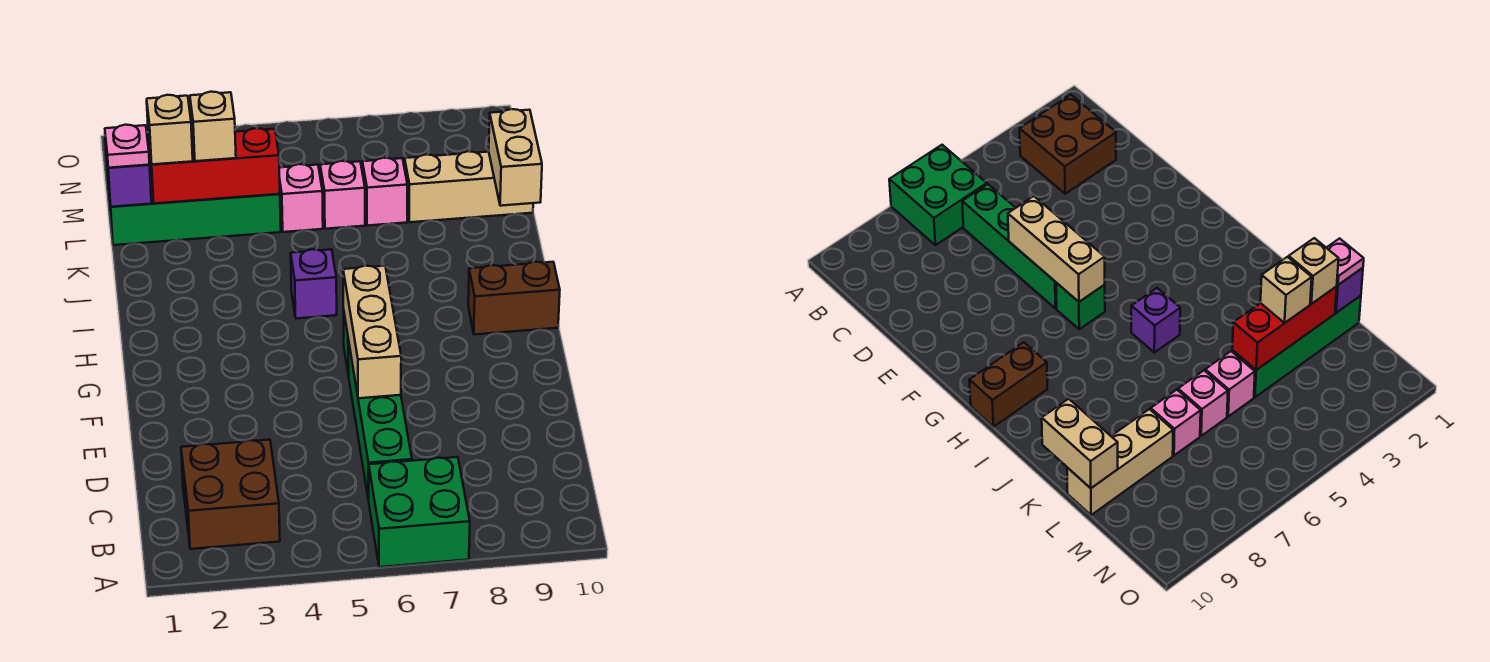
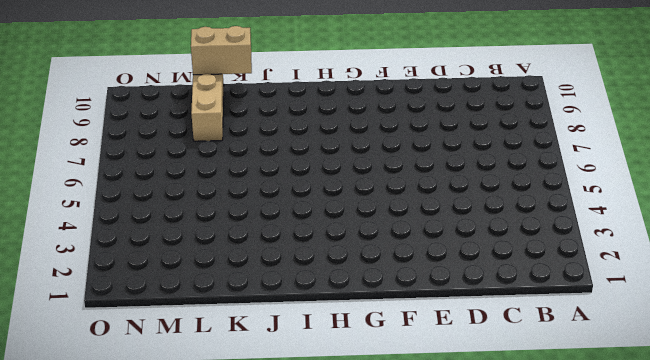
none -> green brick A6:B7 level 1
none -> brown brick B2:C3 level 1
none -> green brick C6:F6 level 1

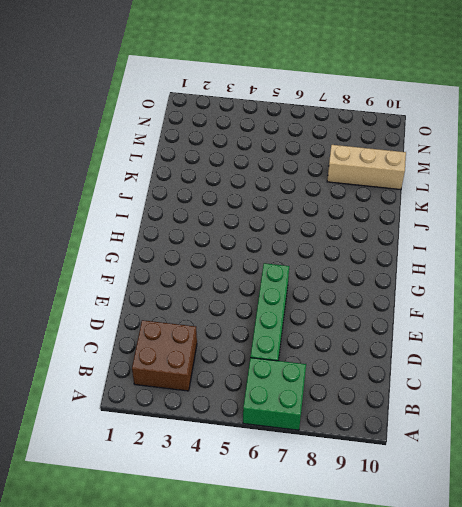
none -> green brick G6 level 1
none -> brown brick H9:H10 level 1
none -> purple brick I5 level 1

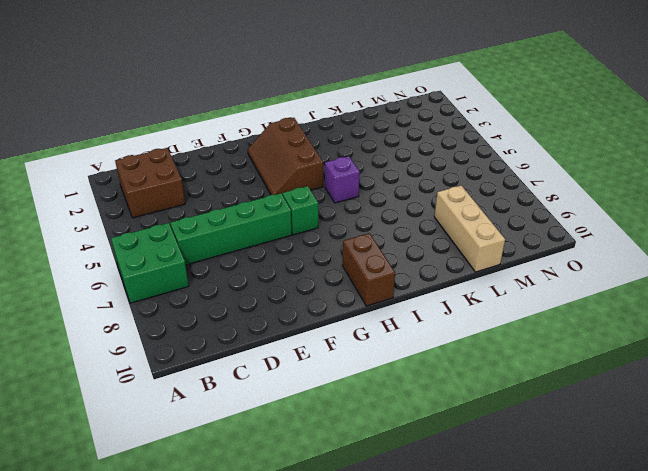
brown slope G2:H4 level 1 top H -> none
none -> green brick L1:L4 level 1
none -> pink brick L5 level 1
none -> pink brick L6 level 1

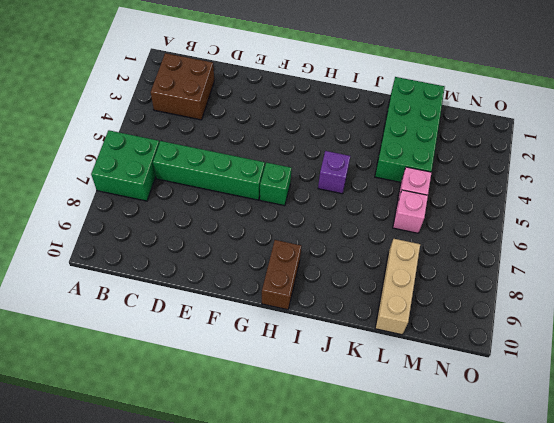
green brick K1:L4 level 1 -> green brick L1:L4 level 1
none -> pink brick L7 level 1
none -> tan brick E6:G6 level 2
none -> tan brick K10:L10 level 2

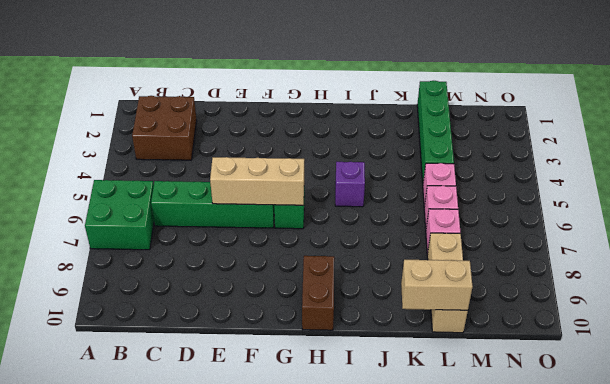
none -> purple brick L1 level 2
none -> red brick L2:L4 level 2
none -> pink plate L1 level 3

